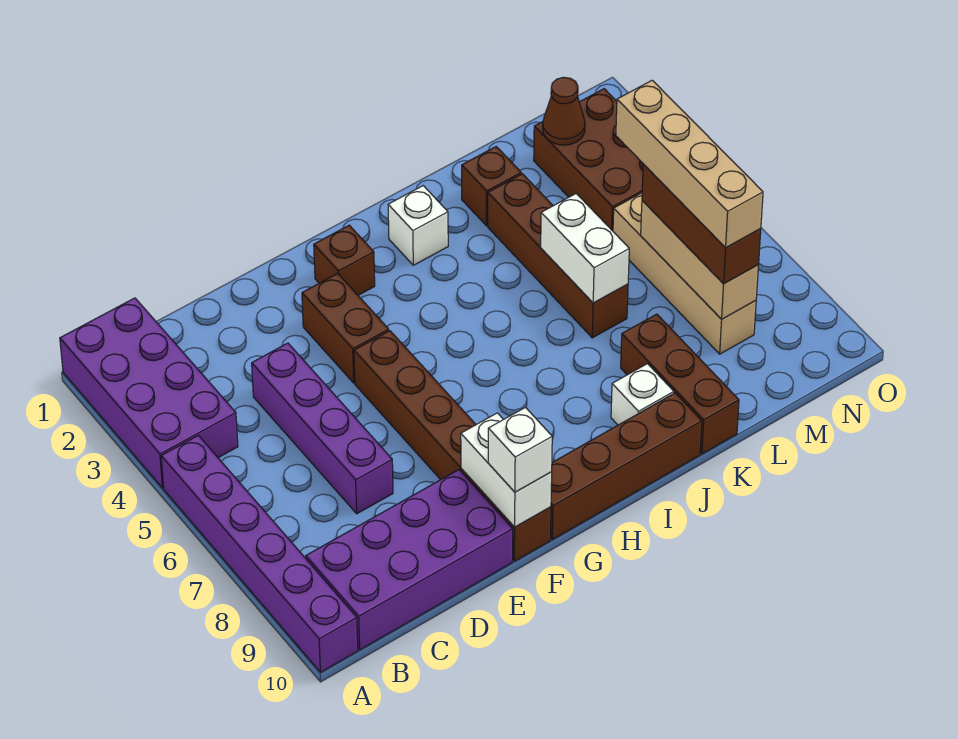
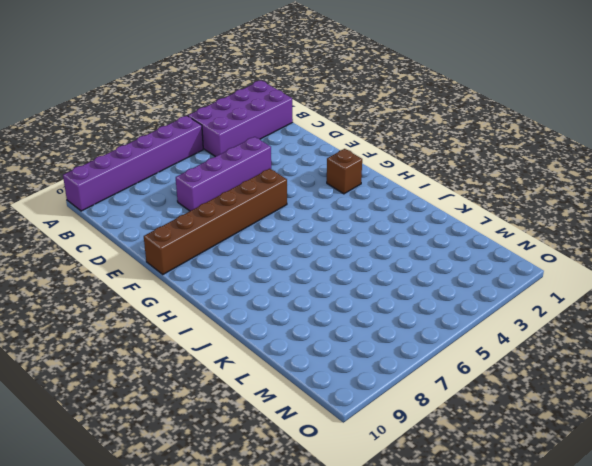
none -> purple brick B9:E10 level 1
none -> brown brick F3:F4 level 1
none -> brown brick G10:J10 level 1

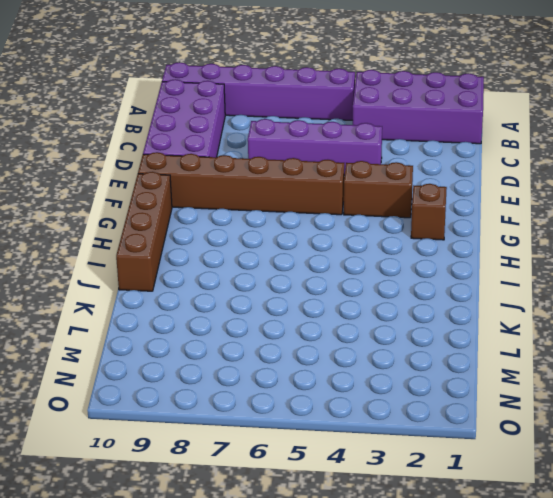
none -> white brick I2 level 1
none -> white brick J9 level 1
none -> brown brick K2 level 1

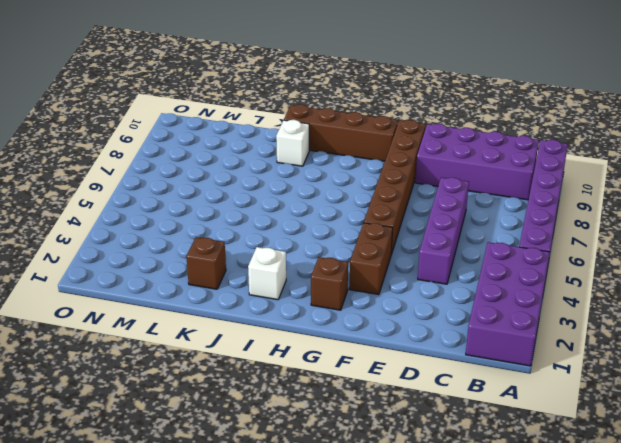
none -> brown brick K3:K6 level 1
none -> brown brick K8:K10 level 1
none -> brown brick M2:N4 level 1

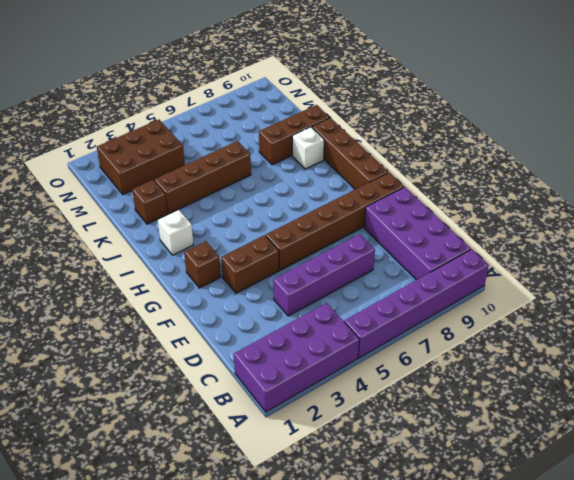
none -> tan brick M5:M8 level 1
none -> white brick F9:F10 level 2
none -> white brick K5:K6 level 2

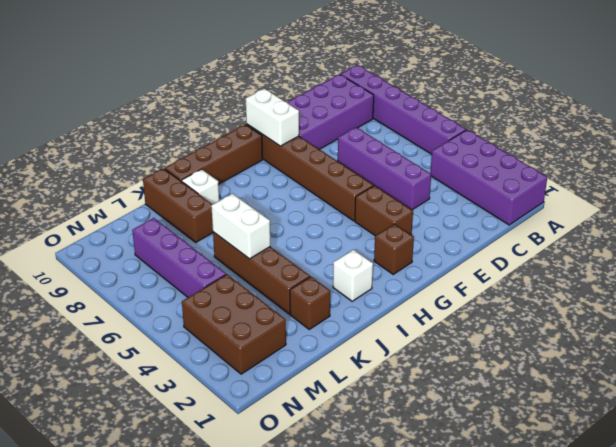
purple brick M5:M8 level 1 -> tan brick M5:M8 level 1
none -> brown cone M2 level 2
none -> tan brick M6:M8 level 2
none -> white brick F10 level 3

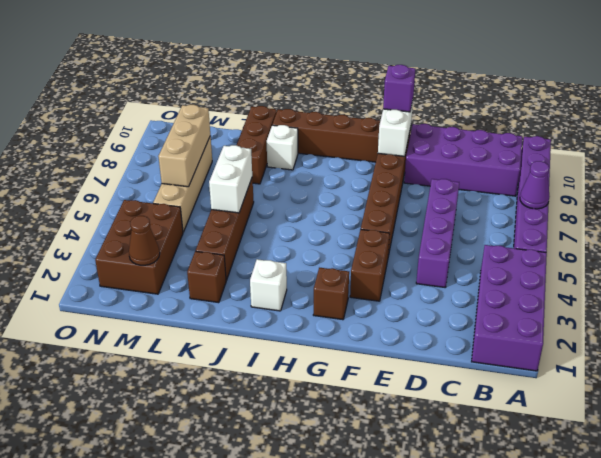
purple cone A7 level 2 -> none
purple brick F10 level 3 -> white brick F10 level 3
none -> brown brick M6:M8 level 3
none -> tan brick M5:M8 level 4

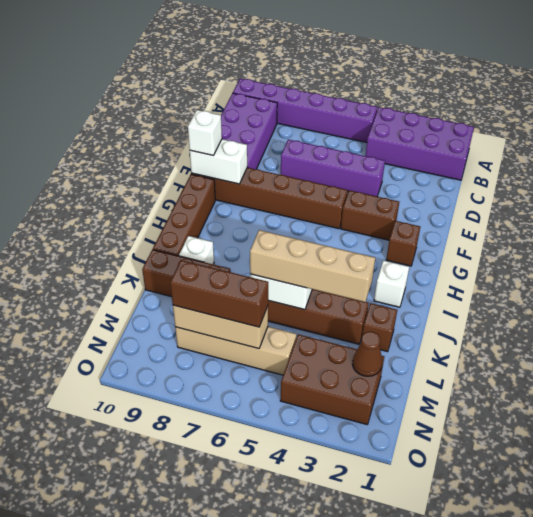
tan brick K3:K6 level 3 -> tan brick M5:M8 level 4

